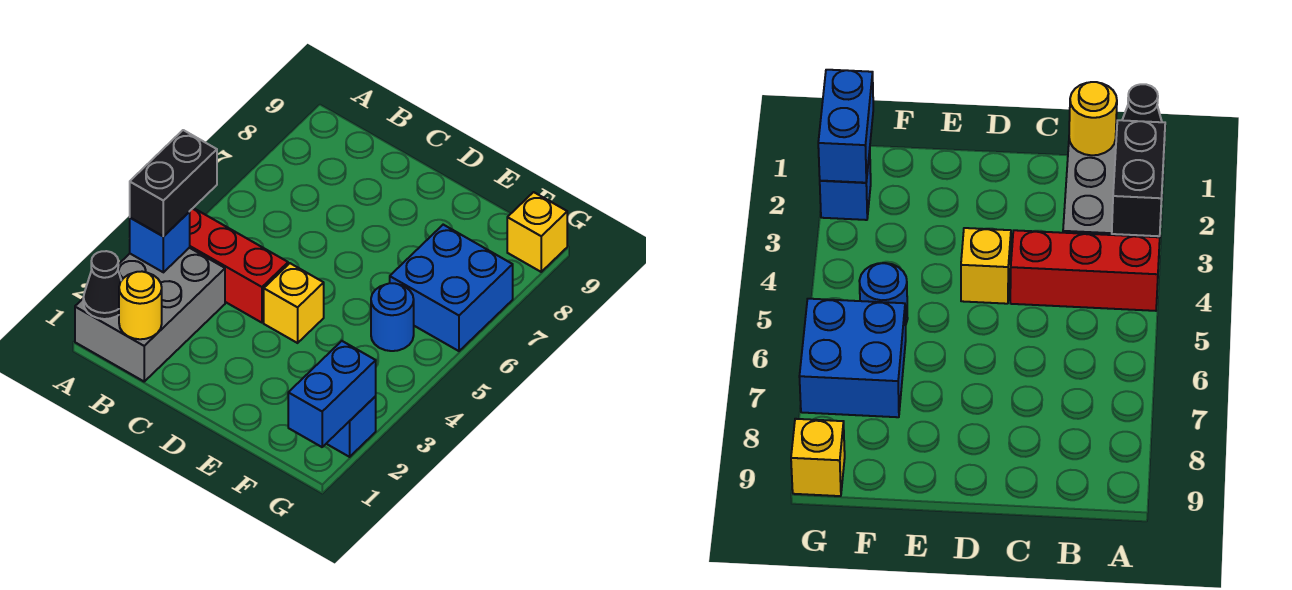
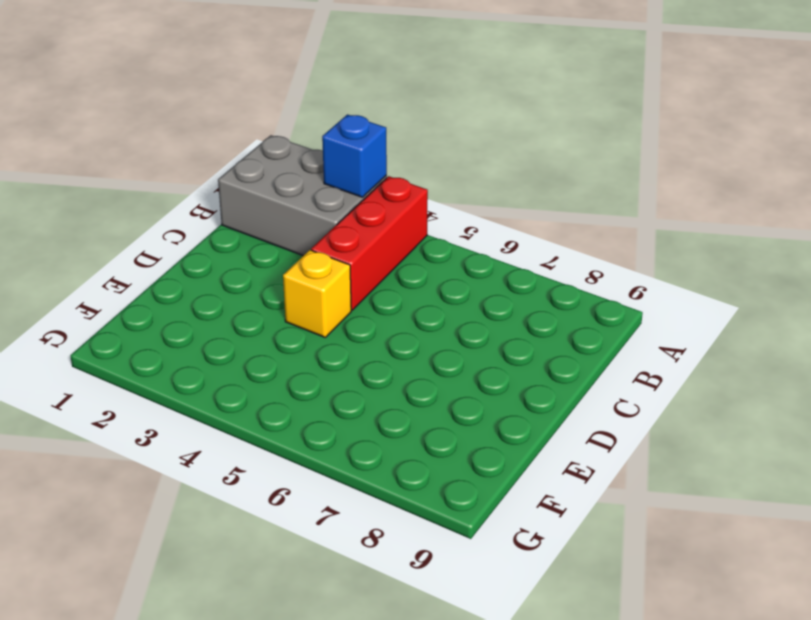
none -> blue round brick F5 level 1
none -> blue brick F6:G7 level 1
none -> blue brick G2 level 1

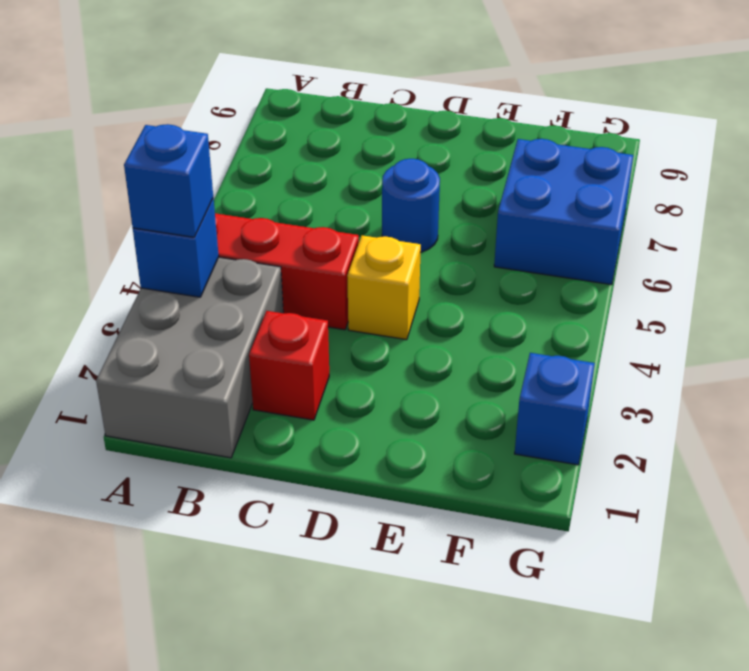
blue brick A3 level 3 -> black brick A3:A4 level 3
red brick C2 level 1 -> none
blue round brick D6 level 1 -> blue round brick F5 level 1
none -> yellow brick G9 level 1
none -> black cone A1 level 2
none -> yellow round brick B1 level 2

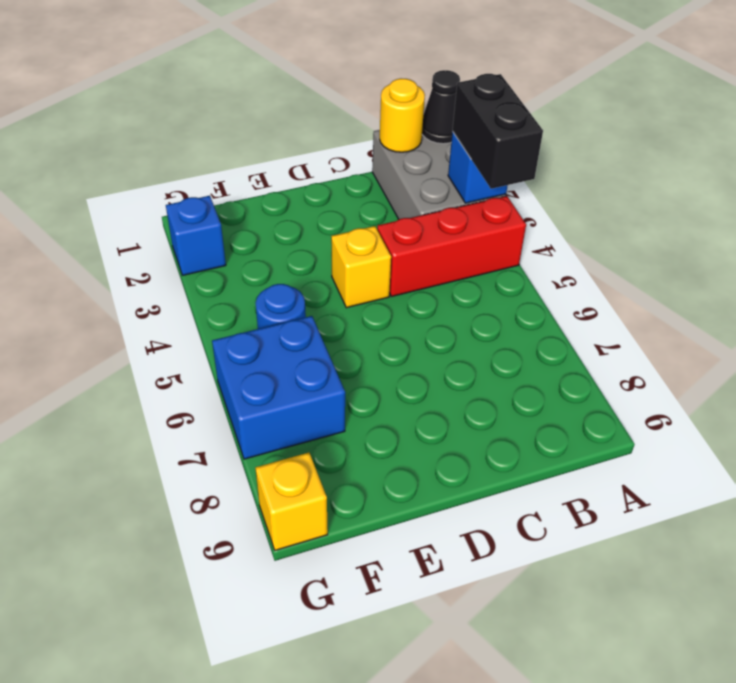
none -> blue brick G1:G2 level 2

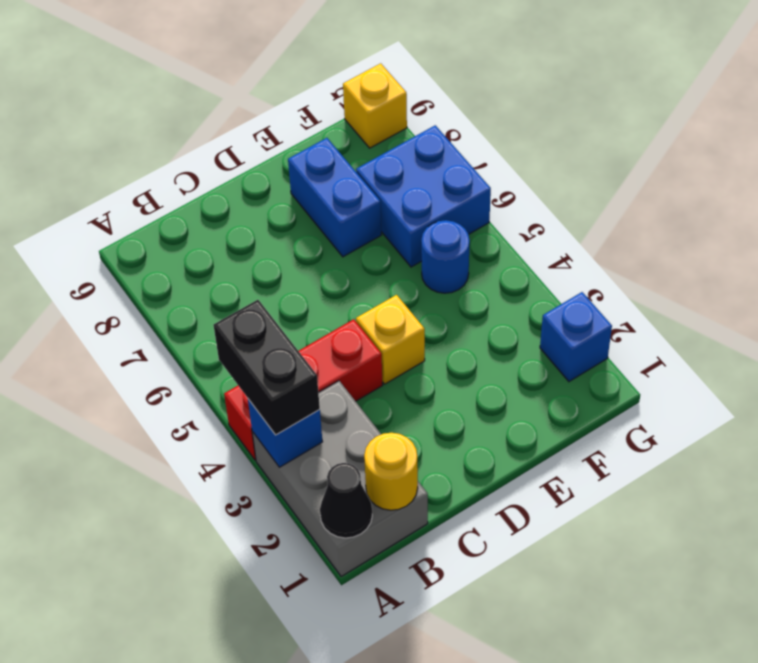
blue brick E7:E8 level 1 -> blue brick G1:G2 level 2

